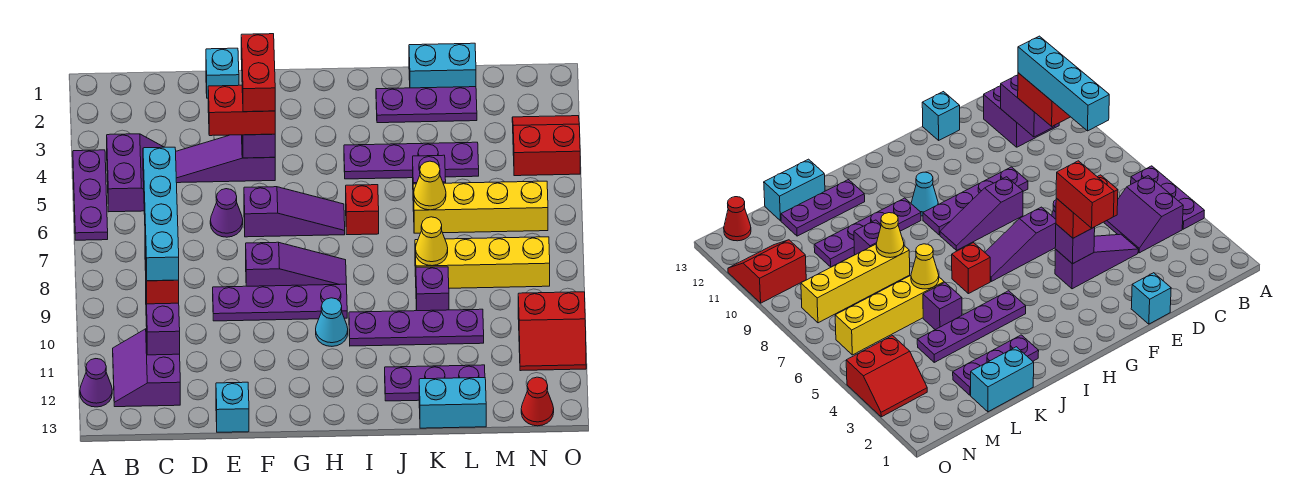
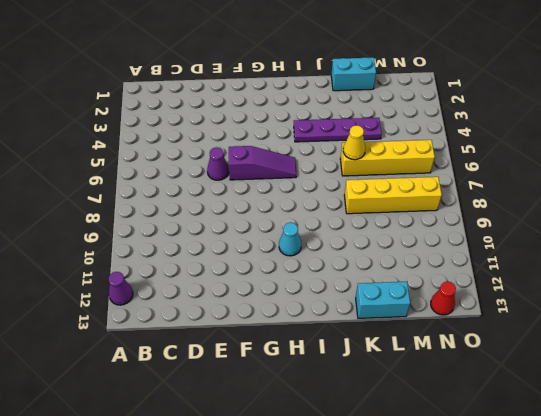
none -> purple plate A4:A6 level 1
none -> purple slope B4:C5 level 1 top B
none -> purple slope B11:C12 level 1 top C
none -> purple slope D4:F4 level 1 top F

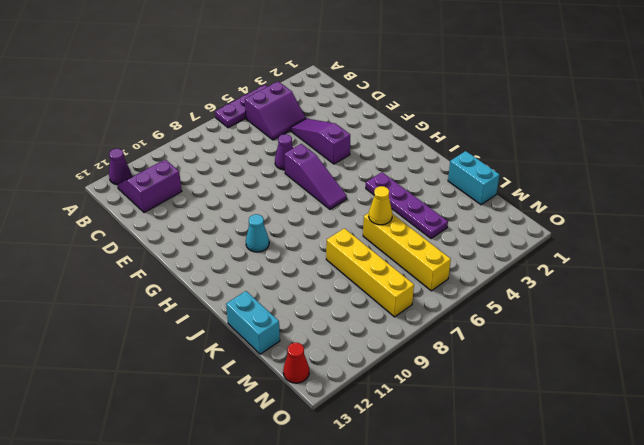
none -> cyan brick E1 level 1
none -> purple plate E9:H9 level 1
none -> cyan brick E13 level 1
none -> purple slope F8:H8 level 1 top F

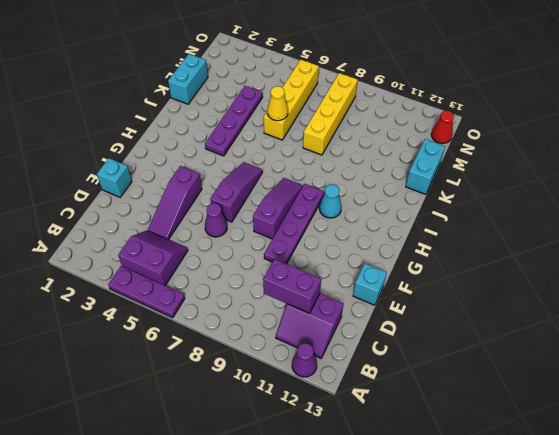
none -> red brick I6 level 1
none -> purple plate I10:L10 level 1
none -> purple plate J2:L2 level 1
none -> purple plate J12:L12 level 1

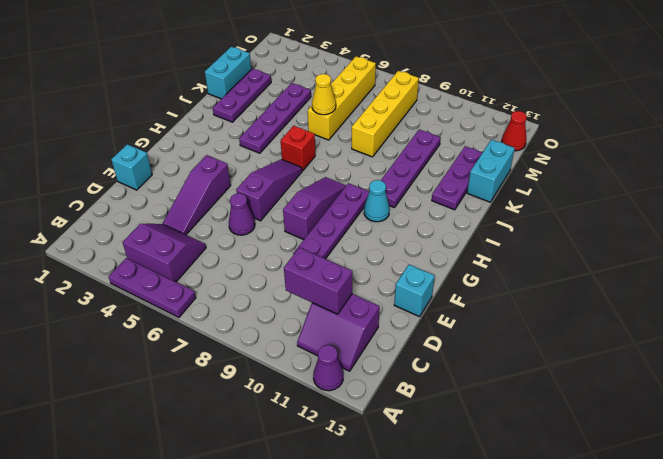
none -> purple brick K5 level 1
none -> purple brick K9 level 1
none -> red slope N3:O4 level 1 top 4
none -> red slope N10:O11 level 1 top 10

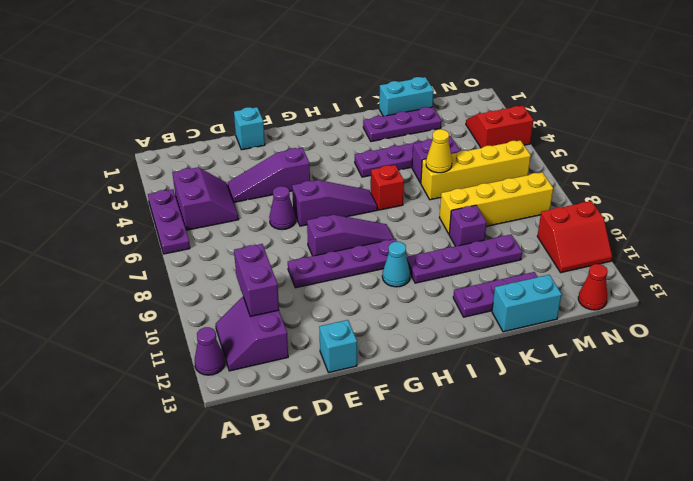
none -> purple brick F4 level 2
none -> yellow cone K8 level 2
none -> red brick C9:C10 level 3
none -> red brick E4:F4 level 3

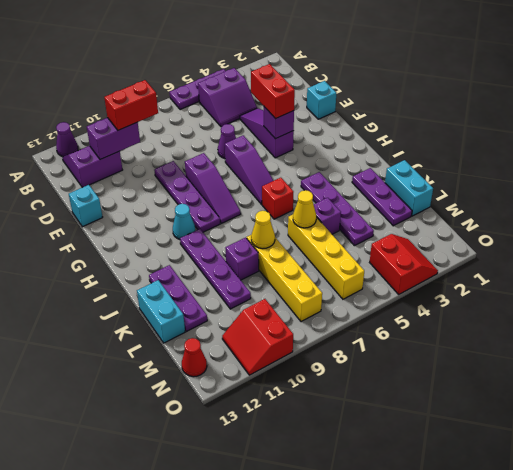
none -> cyan brick C7:C10 level 4
none -> red brick F3:F4 level 4

